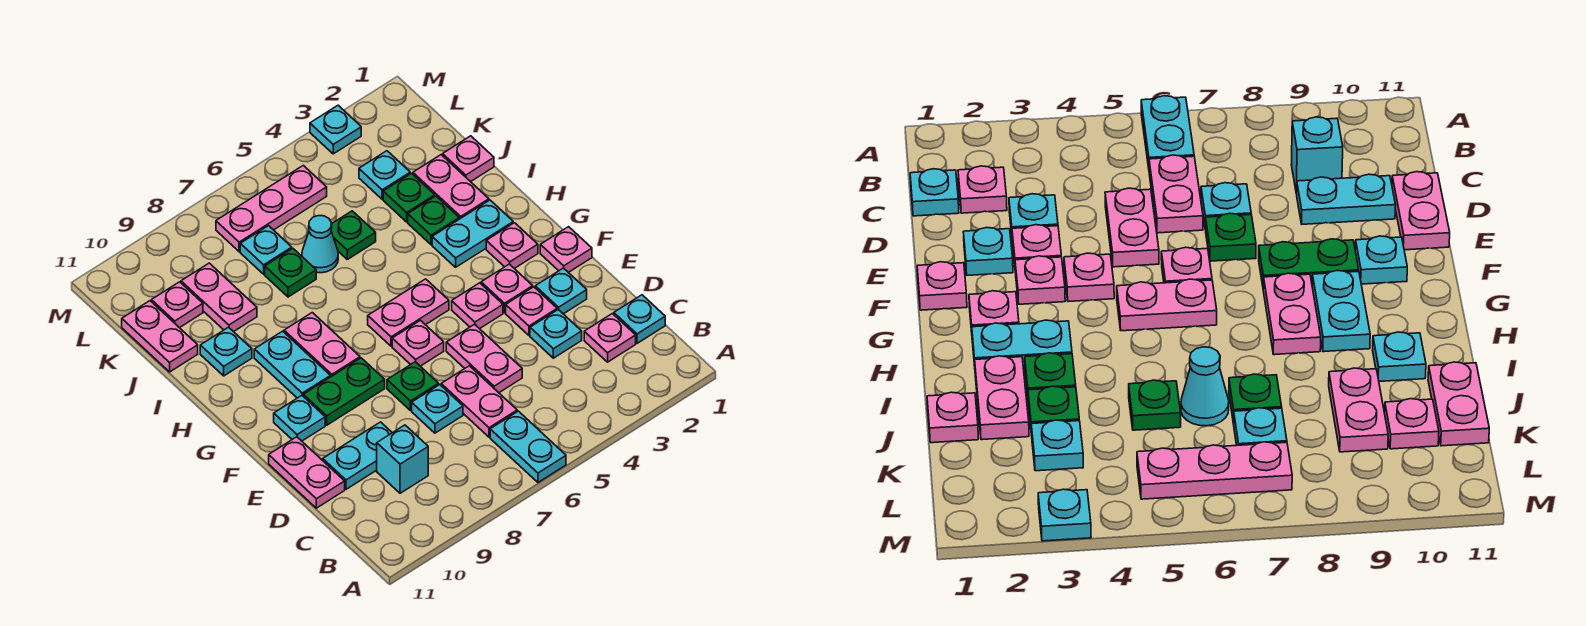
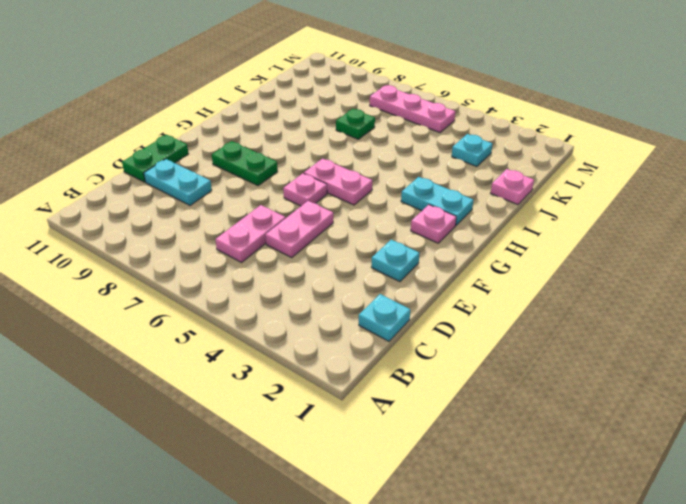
green plate D11:E11 level 1 -> pink plate D11:E11 level 1
none -> cyan plate A6:B6 level 1
none -> pink plate C2 level 1
none -> cyan brick C9 level 1
none -> cyan plate D3 level 1

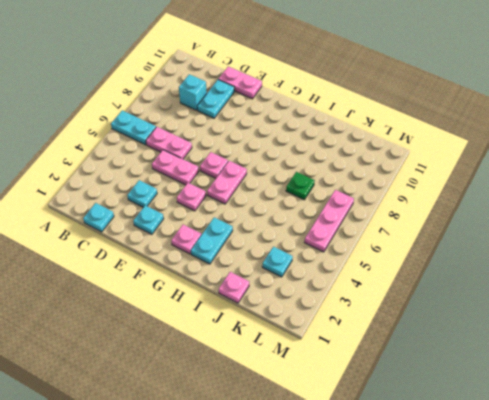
none -> pink plate C2 level 1
none -> cyan plate D7 level 1
none -> pink plate E3 level 1
none -> green plate E7 level 1

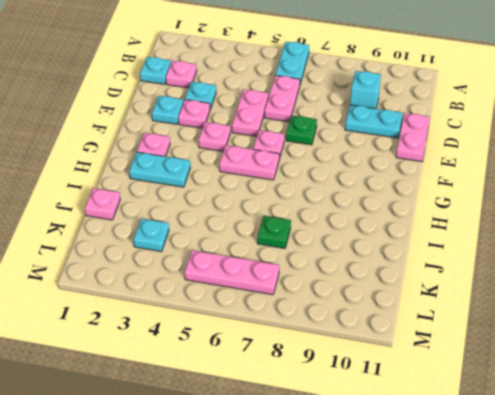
none -> cyan plate D7 level 1
none -> pink plate F1 level 1
none -> pink plate F3 level 1
none -> green plate F8:F9 level 1

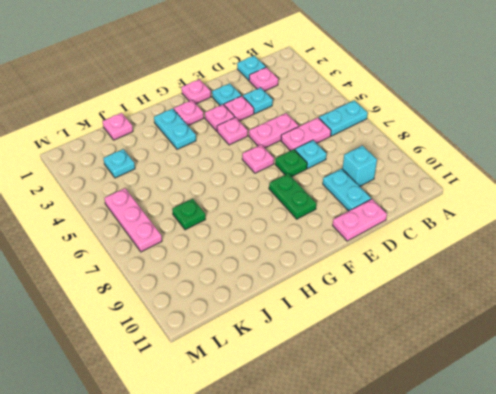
none -> cyan plate F10 level 1
none -> pink plate G5:G6 level 1
none -> pink plate G8:H8 level 1
none -> cyan plate G9:H9 level 1

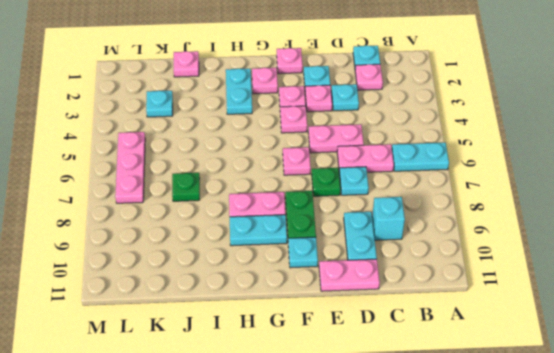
none -> pink plate G5:G6 level 1
none -> pink plate I2:J2 level 1
none -> green plate I3 level 1
none -> cyan plate I10 level 1

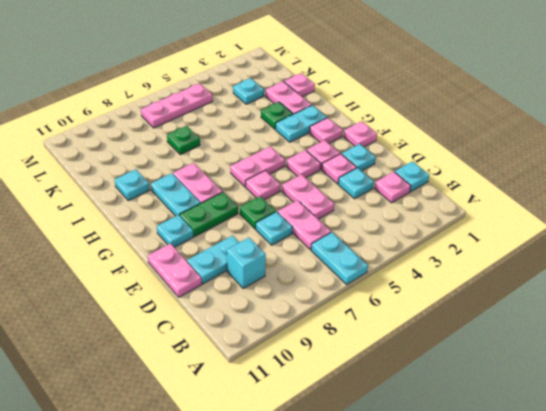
none -> green plate J3 level 1
none -> green plate J5 level 1
none -> cyan cone J6 level 1
none -> pink plate J9:K9 level 1

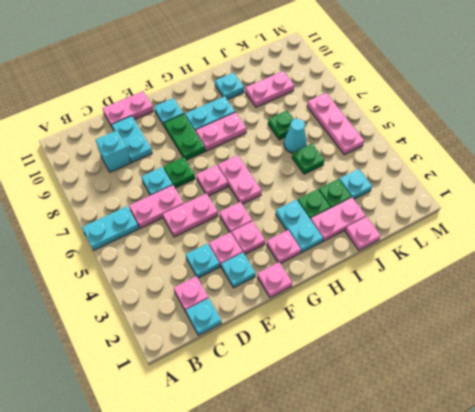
none -> pink plate J11:K11 level 1
none -> cyan plate K7 level 1
none -> pink plate K10 level 1
none -> cyan plate M3 level 1

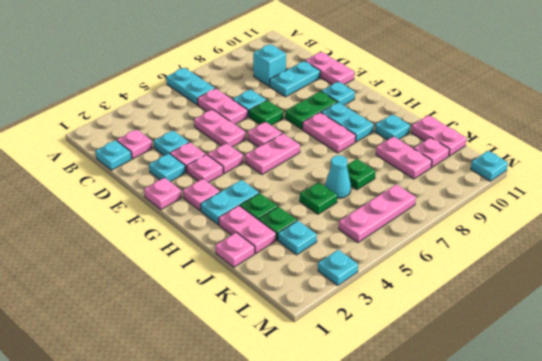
cyan plate M11 level 1 -> cyan plate K7 level 1

